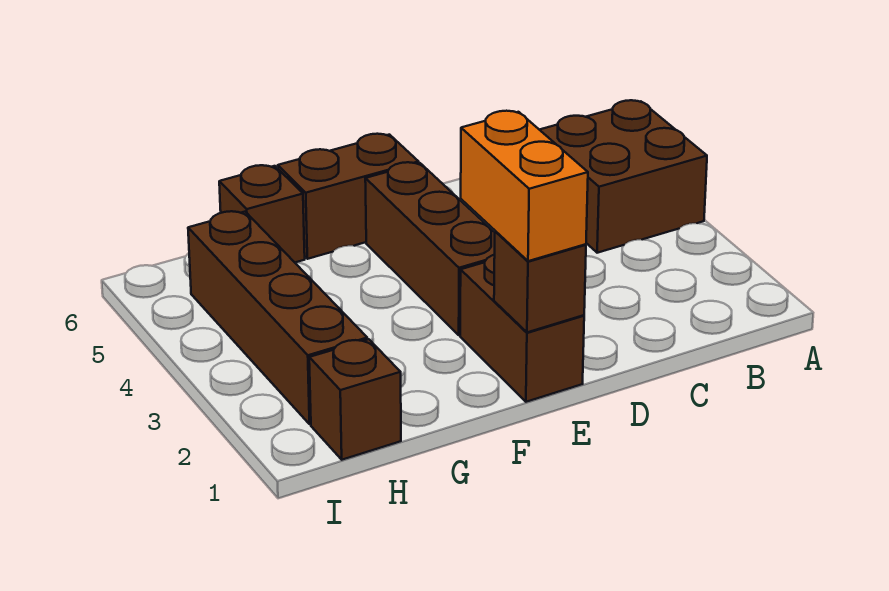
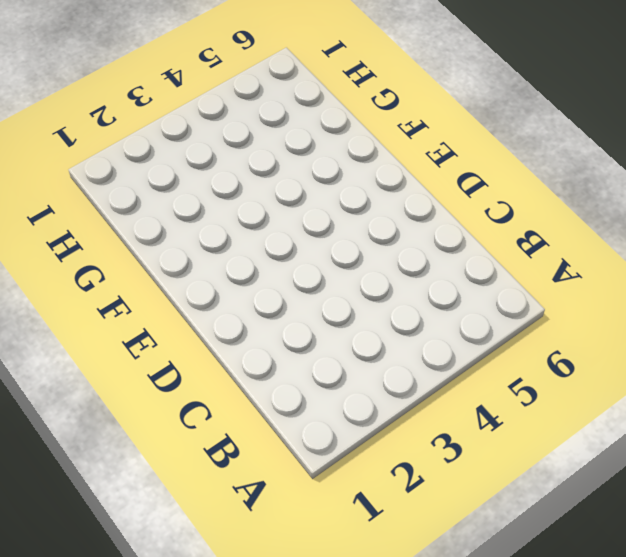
none -> brown brick A4:B5 level 1
none -> brown brick E1:E2 level 1

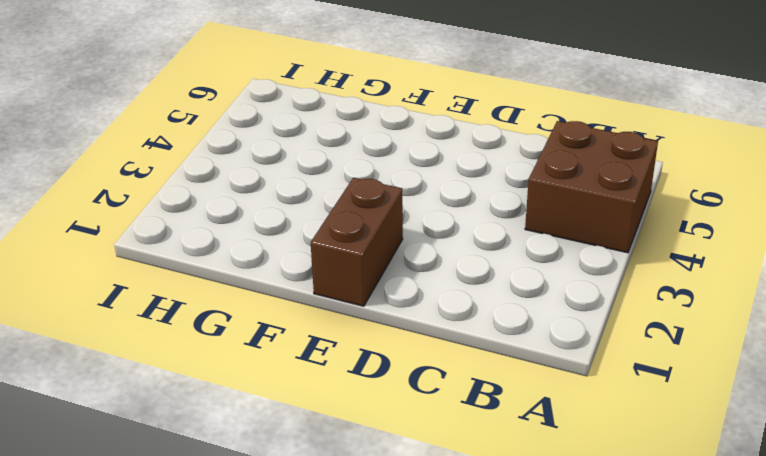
none -> brown brick E3:E5 level 1
none -> brown brick E6:F6 level 1

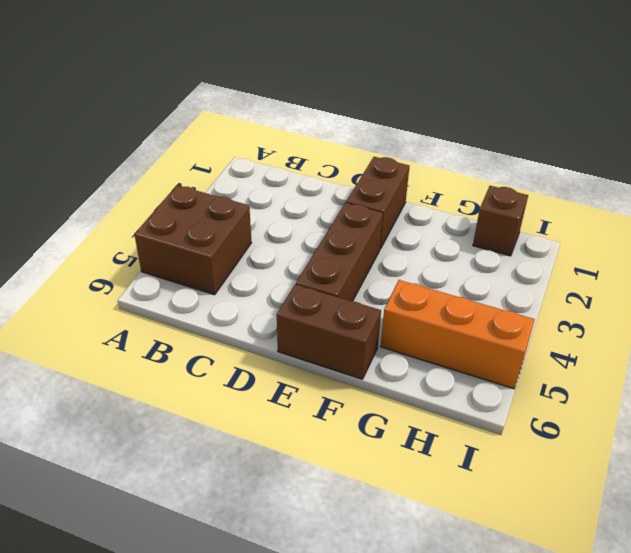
orange brick G5:I5 level 1 -> brown brick H2:H5 level 1
none -> brown brick G6 level 1
none -> brown brick E1 level 2

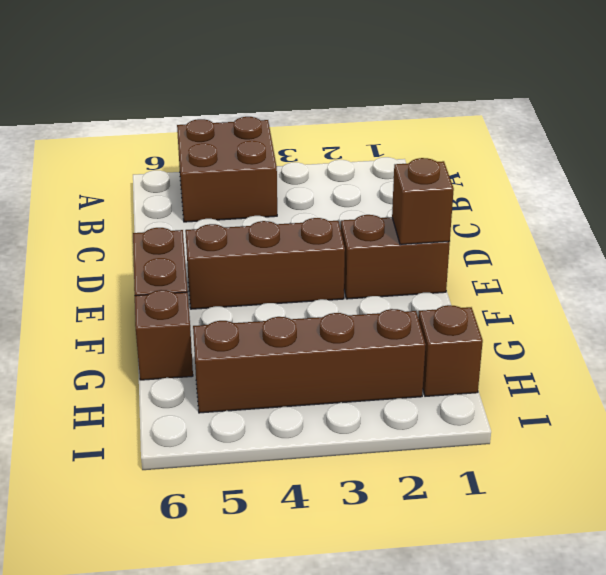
none -> orange brick E1:E2 level 3

